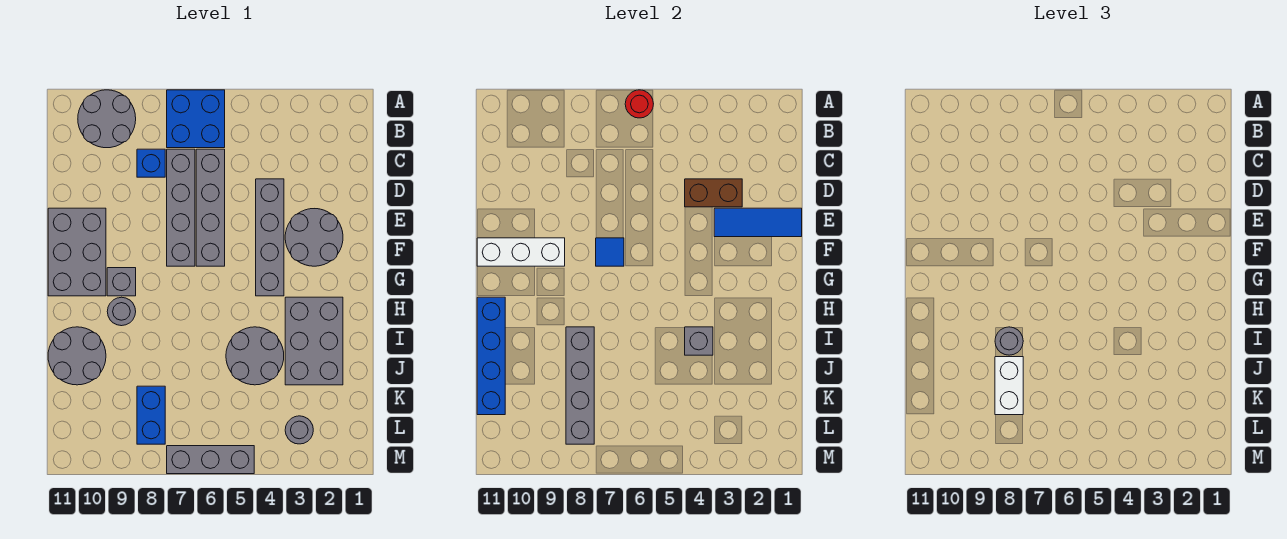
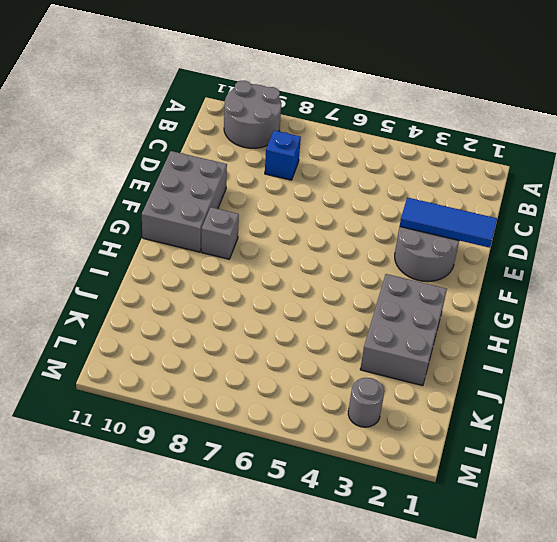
none -> blue brick A6:B7 level 1
none -> grey brick C6:F6 level 1
none -> grey brick C7:F7 level 1

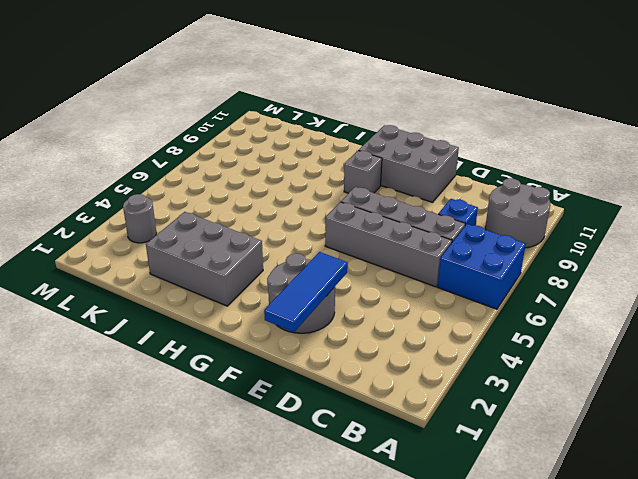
none -> grey brick D4:G4 level 1
none -> grey round brick H9 level 1
none -> grey round brick I4:J5 level 1

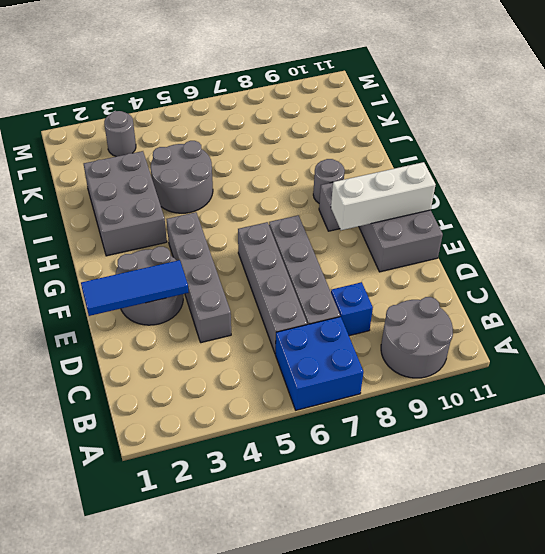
none -> grey round brick I10:J11 level 1
none -> blue brick K8:L8 level 1
none -> grey brick M5:M7 level 1

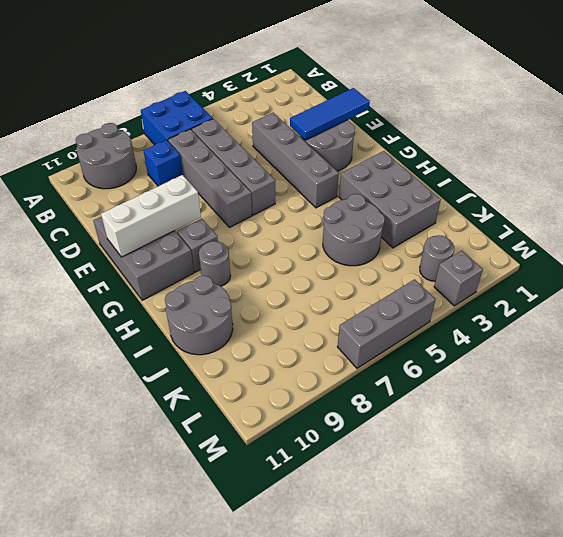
grey brick M3 level 1 -> grey brick I4 level 2
none -> blue brick K8:L8 level 1
none -> red round brick A6 level 2
none -> brown brick D3:D4 level 2

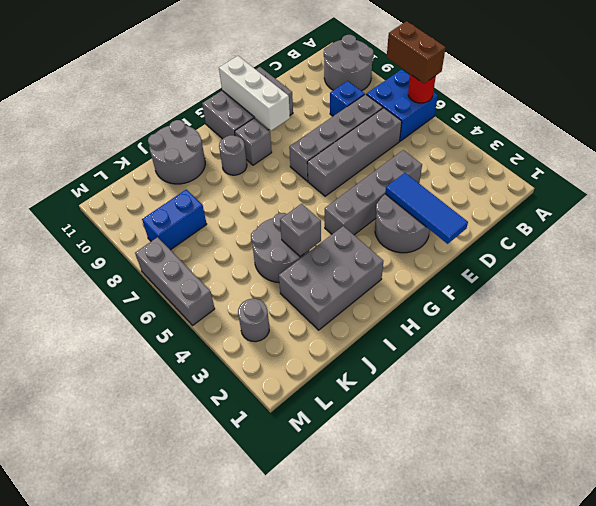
brown brick A6:A7 level 3 -> brown brick D3:D4 level 2
none -> blue tile F7 level 2
none -> blue brick H11:K11 level 2
none -> grey brick I8:L8 level 2

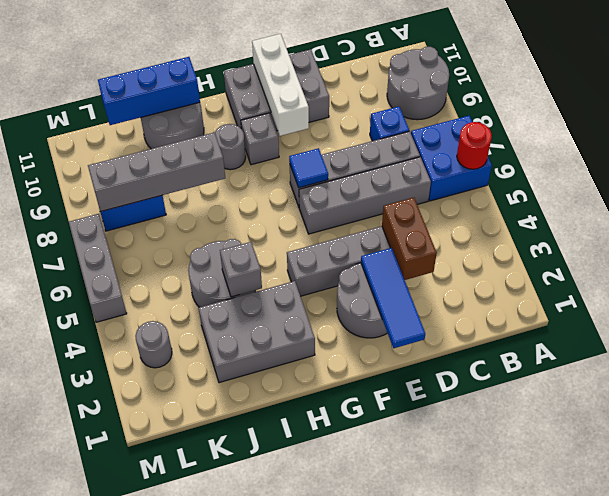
blue brick I11:K11 level 2 -> blue brick H11:K11 level 2
none -> grey round brick I8 level 3
none -> white brick J8:K8 level 3

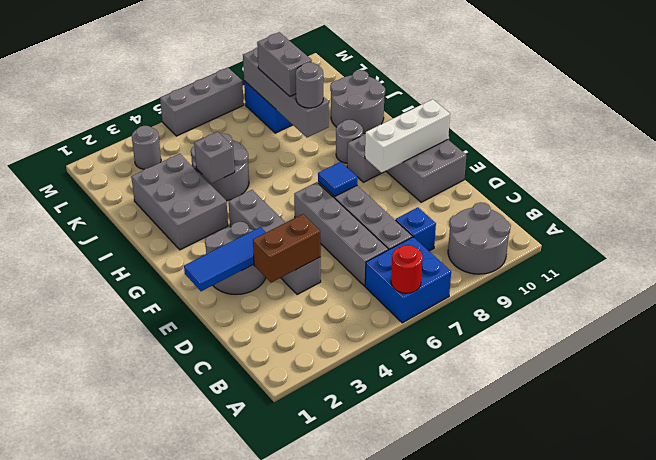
grey brick J8:K8 level 3 -> white brick J8:K8 level 3
none -> blue brick H11:K11 level 2

